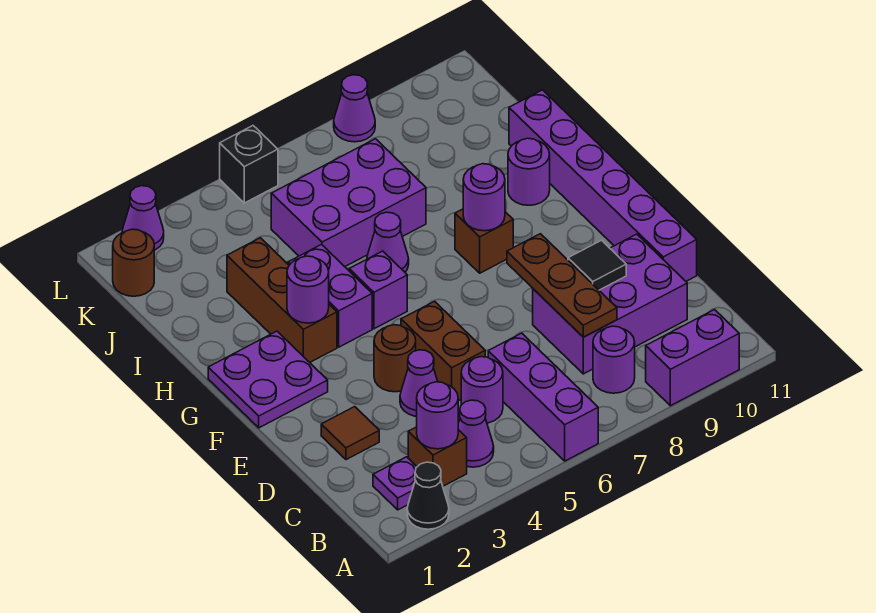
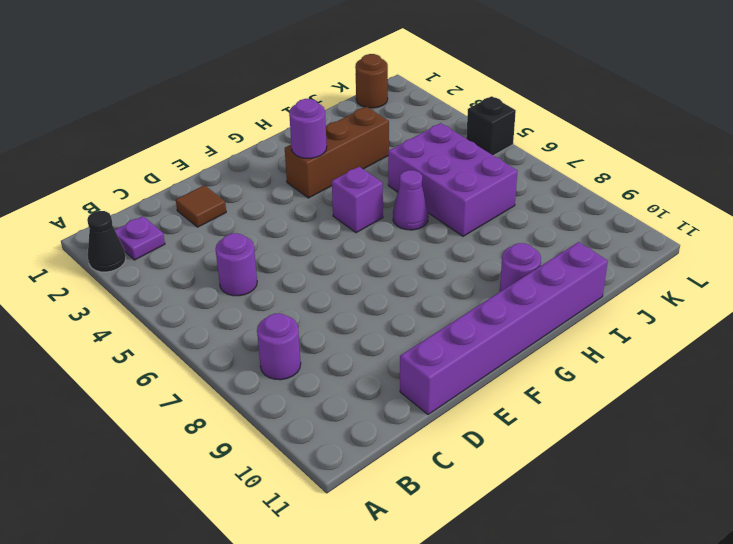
none -> purple brick A6:C6 level 1
none -> purple brick A9:A10 level 1
none -> brown brick B3 level 1
none -> purple cone B4 level 1

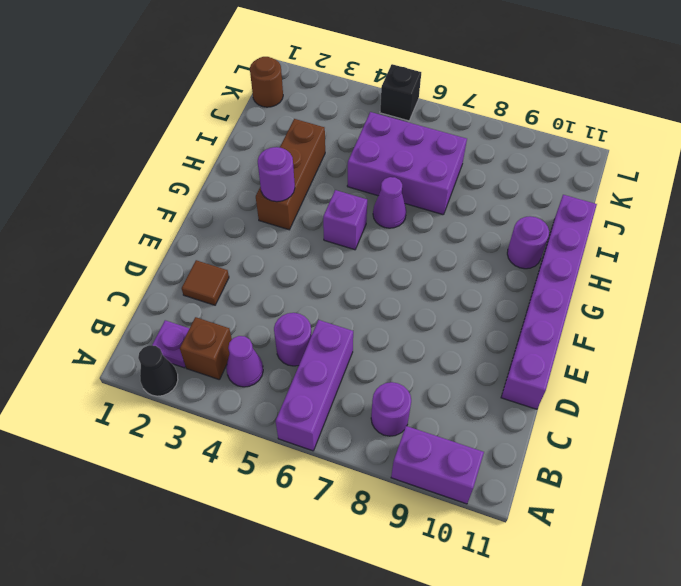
none -> purple brick C8:D10 level 1
none -> purple cone D4 level 1
none -> brown brick D5:E5 level 1
none -> brown round brick E4 level 1

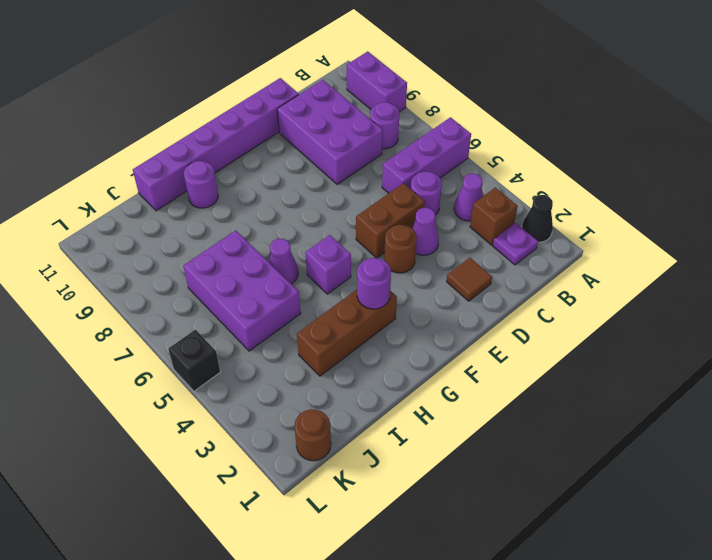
none -> purple plate F1:G2 level 1
none -> purple brick G4:H4 level 1
none -> brown brick G8 level 1
none -> purple cone L2 level 1

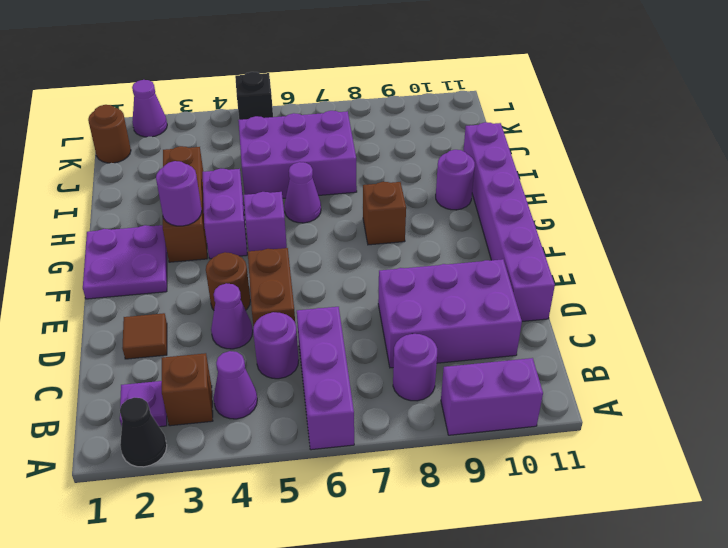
none -> purple cone L8 level 1
none -> purple round brick B3 level 2
none -> brown plate C8:E8 level 2
none -> black tile D9 level 2

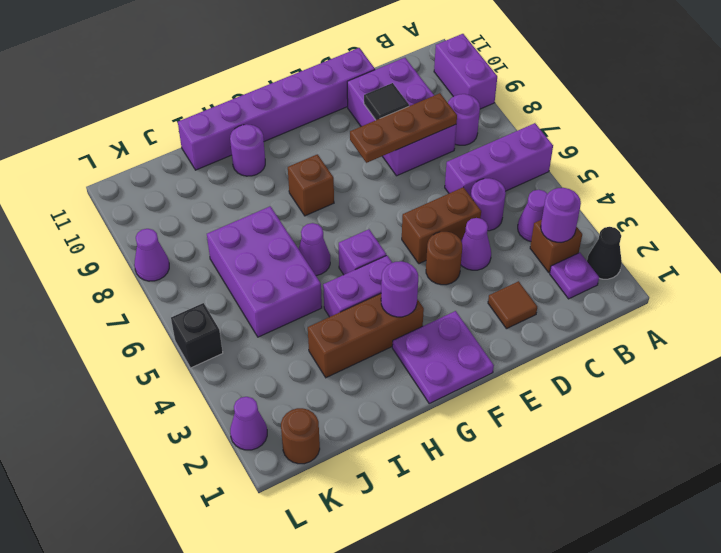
none -> purple round brick G8 level 2

